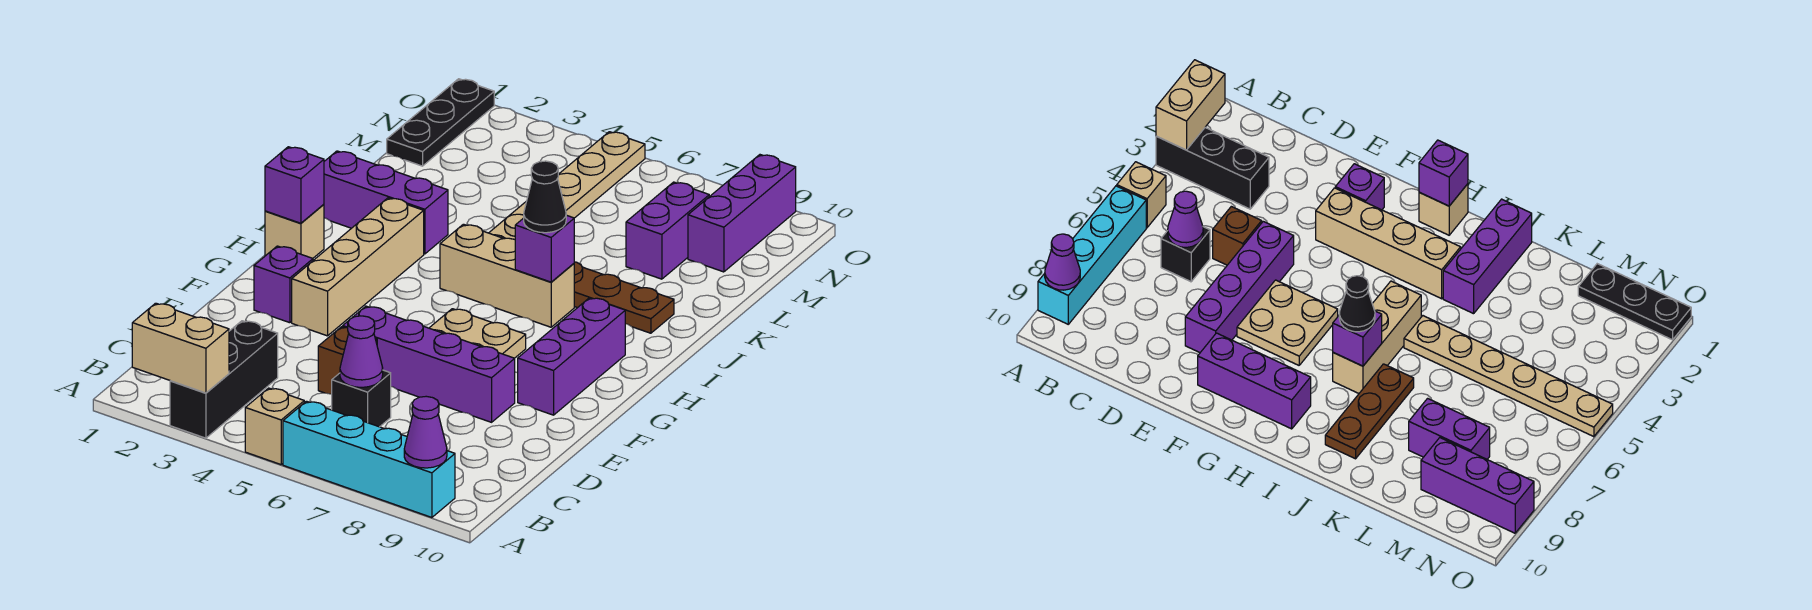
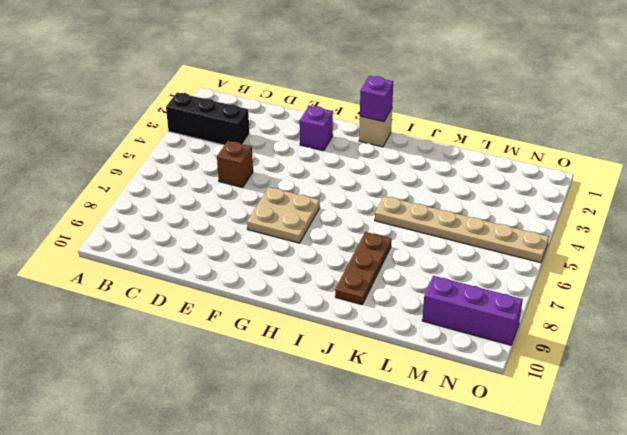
none -> tan brick A5 level 1
none -> cyan brick A6:A9 level 1
none -> black brick C6 level 1

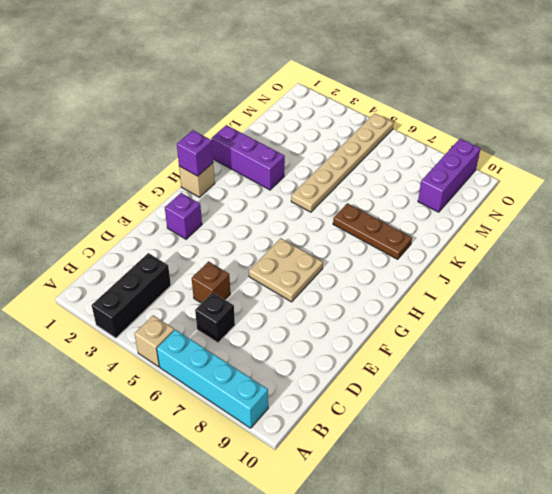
none -> purple brick E5:E8 level 1
none -> tan brick F3:I3 level 1
none -> purple brick F9:H9 level 1

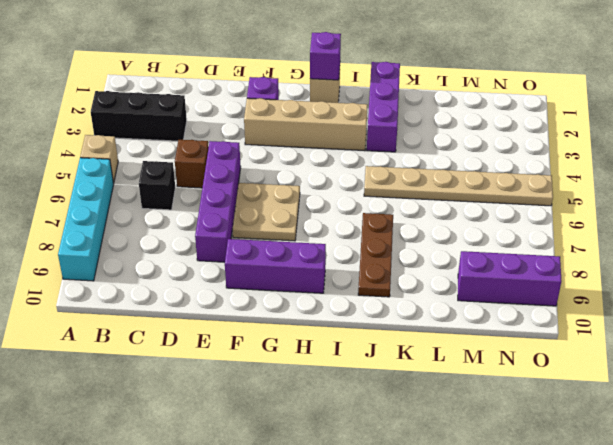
none -> tan brick I5:I7 level 1
none -> purple brick L8:M8 level 1
none -> black plate M1:O1 level 1

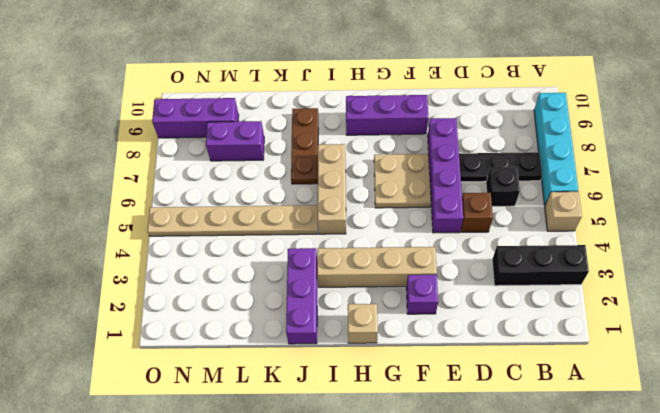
black plate B7:D7 level 1 -> black plate M1:O1 level 1
none -> tan brick A2:A3 level 2
none -> purple cone A9 level 2
none -> purple cone C6 level 2

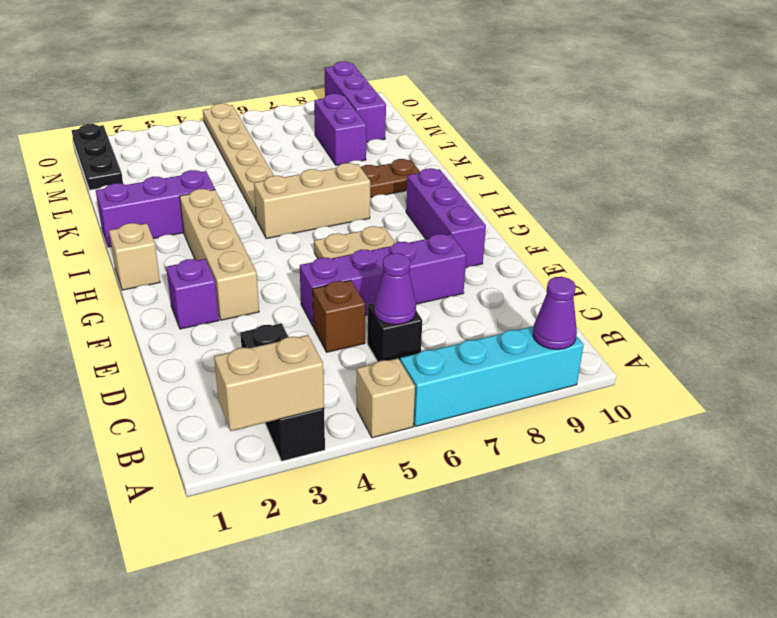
none -> purple brick H1 level 2
none -> purple brick I7 level 2
none -> black cone I7 level 3

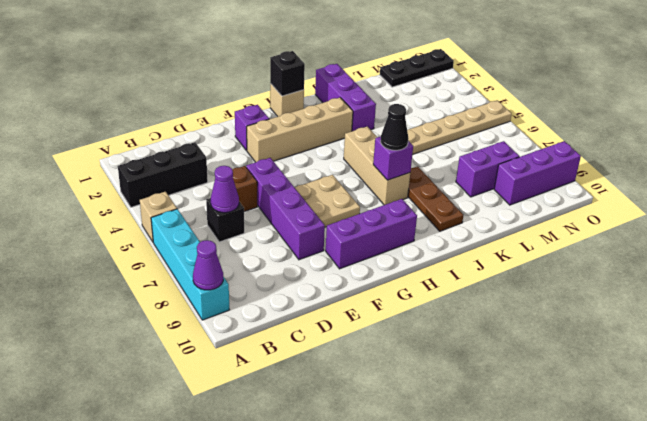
black brick H1 level 2 -> purple brick H1 level 2
none -> tan brick A2:A3 level 2

